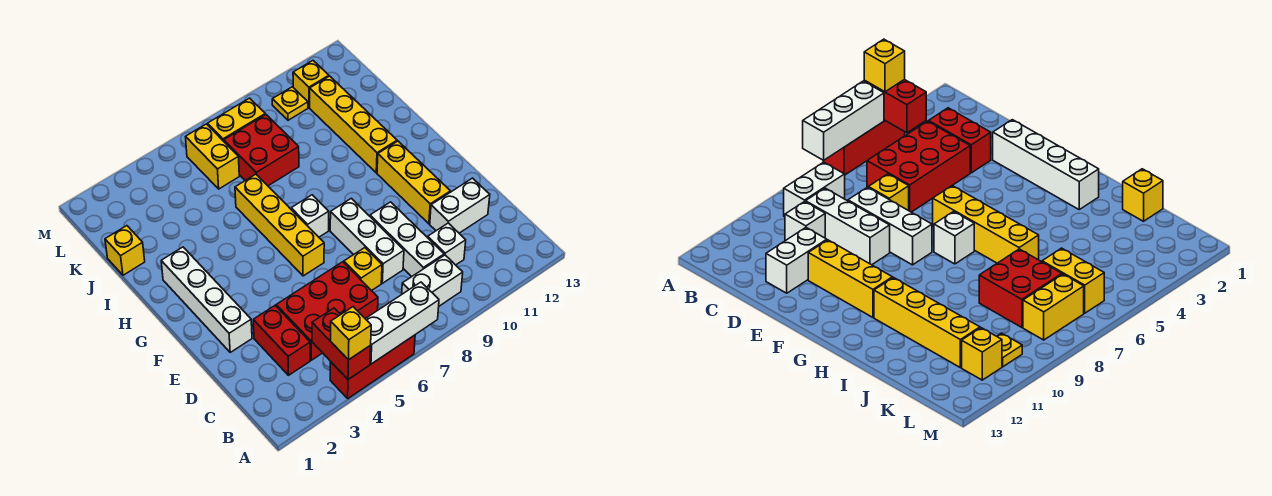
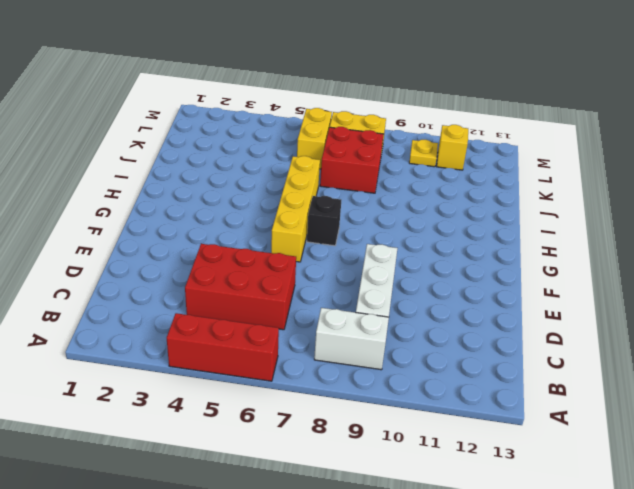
black brick G7 level 1 -> white brick G7 level 1
none -> red brick C3:D3 level 1
none -> white brick C10 level 1
none -> yellow brick D7 level 1

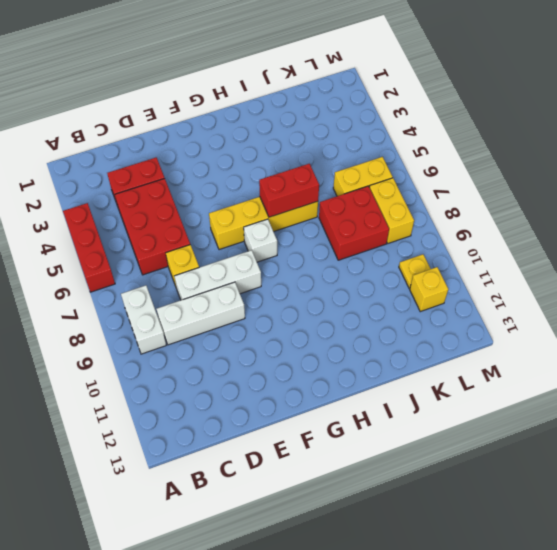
red brick H6:I6 level 2 -> red brick A4:B4 level 2
none -> white brick C10 level 1
none -> white brick D11:D12 level 1
none -> white brick E2:H2 level 1

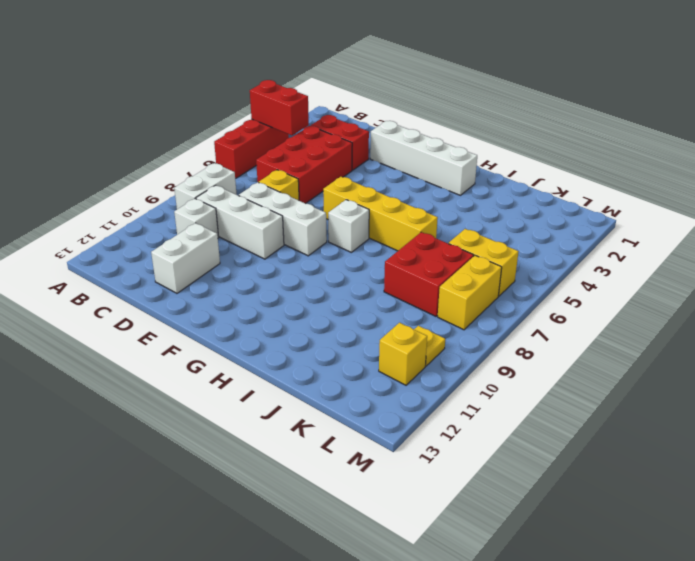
none -> yellow brick E11:G11 level 1
none -> yellow brick H11:K11 level 1
none -> yellow brick J1 level 1

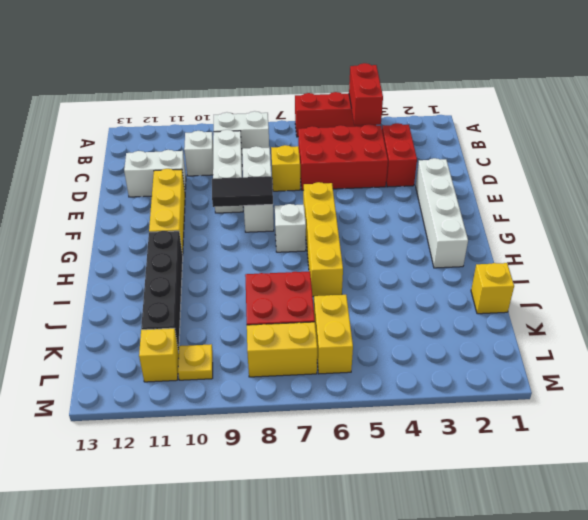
black tile F8:F9 level 2 -> none
black brick H11:K11 level 1 -> yellow brick H11:K11 level 1
none -> white brick A5:A7 level 2
none -> yellow brick A4 level 3

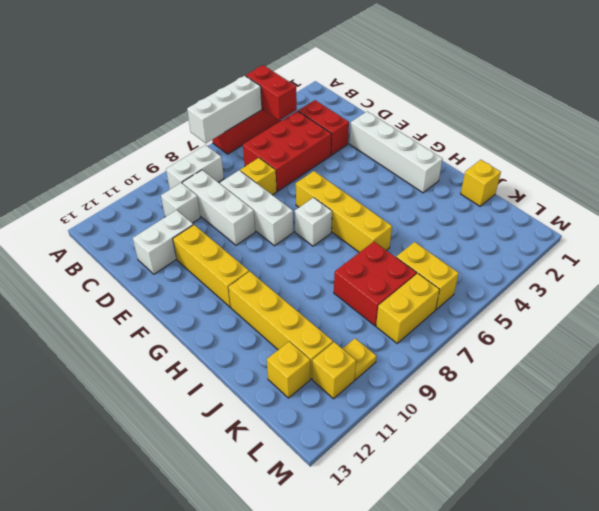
yellow brick K12 level 1 -> yellow brick A4 level 3

